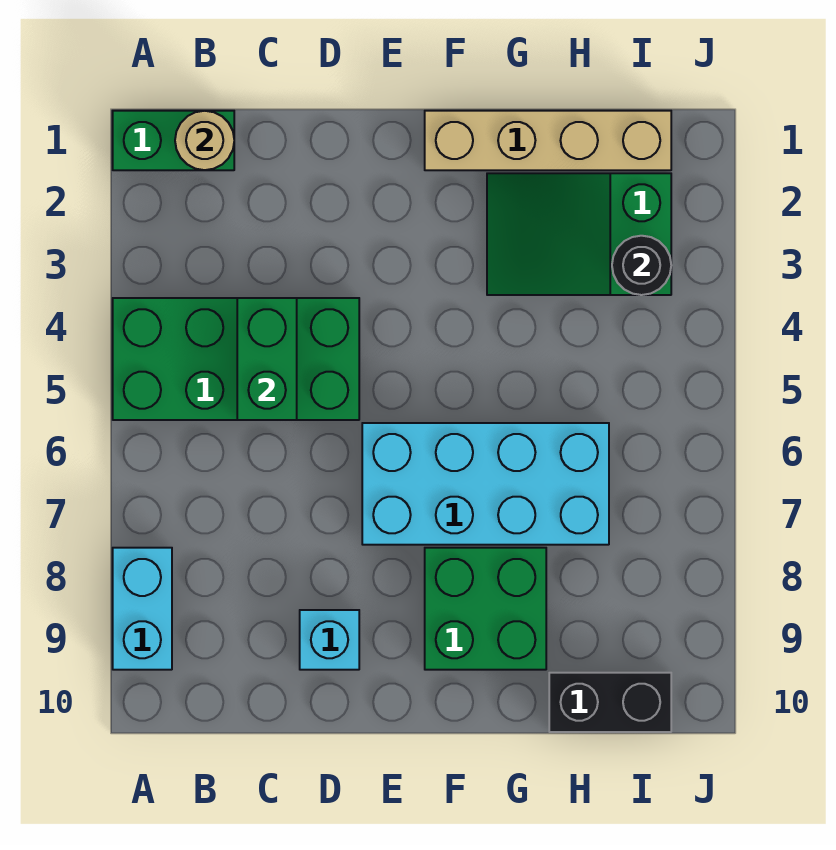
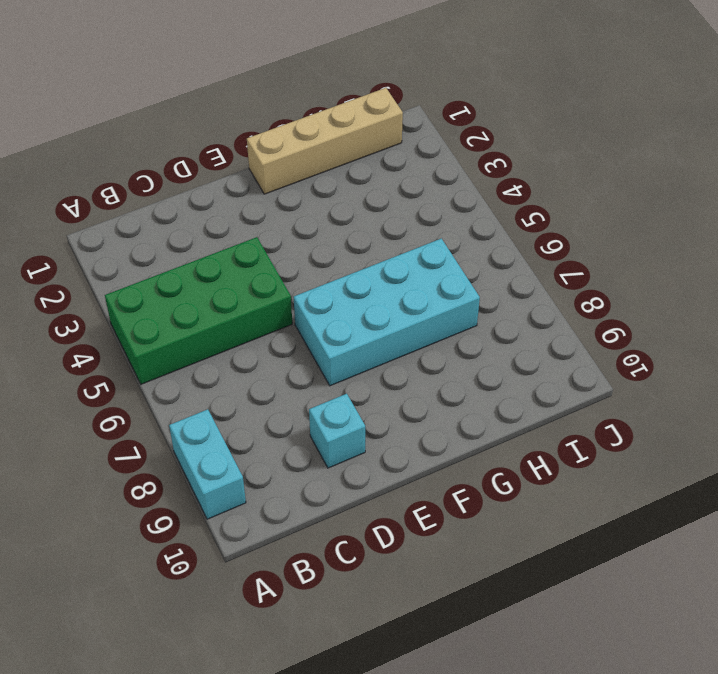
none -> green brick A1:B1 level 1
none -> green brick F8:G9 level 1
none -> green slope G2:I3 level 1 top I

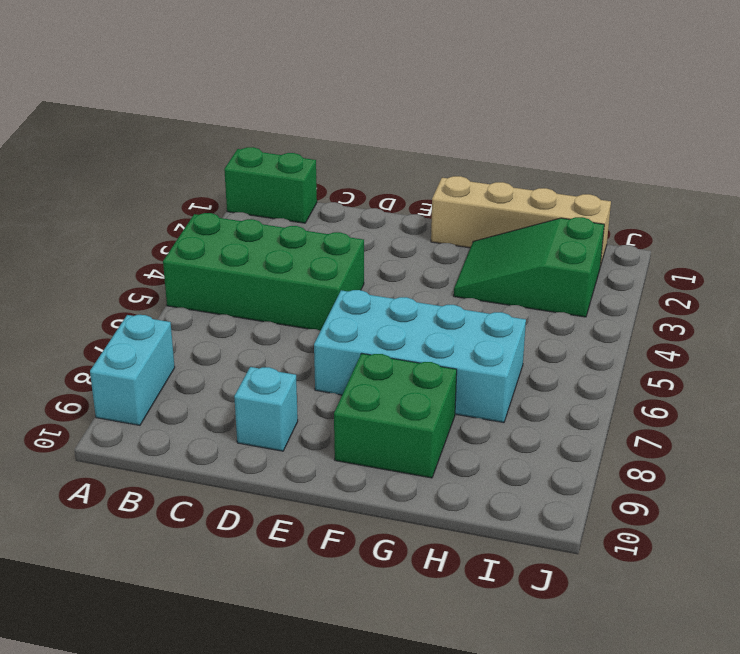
none -> black brick H10:I10 level 1
none -> tan round brick B1 level 2
none -> green brick C4:C5 level 2

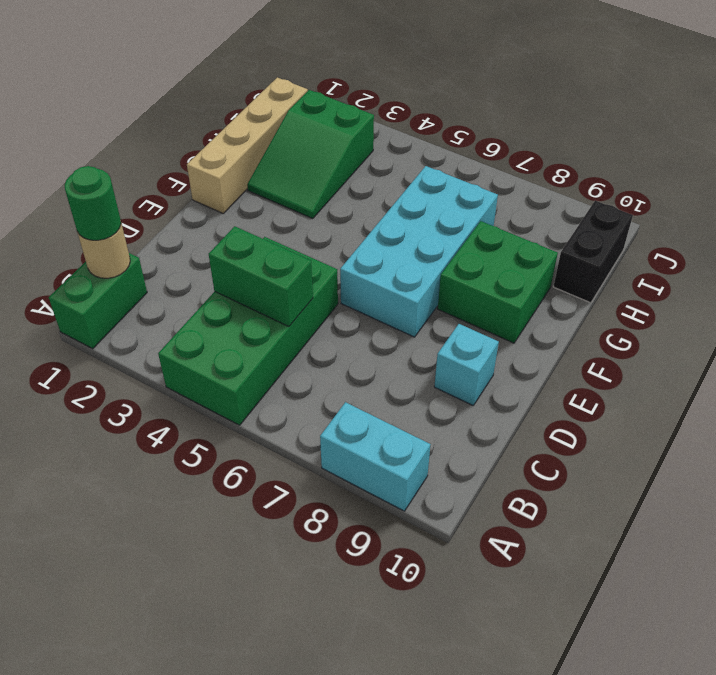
green round brick B1 level 3 -> none
none -> black round brick I3 level 2

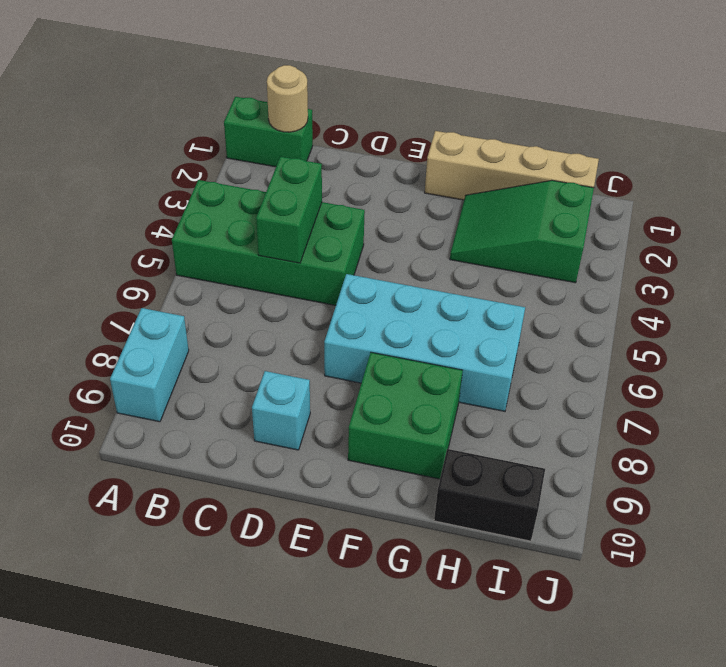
none -> black round brick I3 level 2

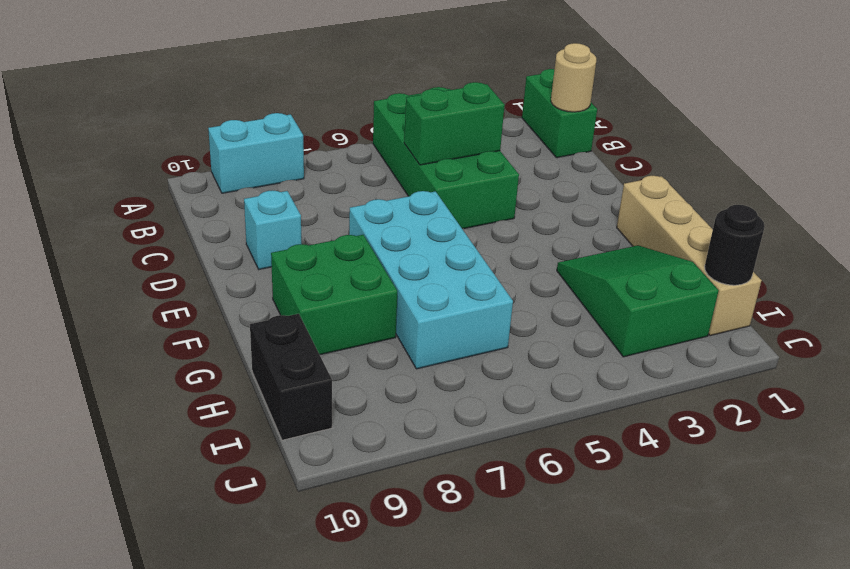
black round brick I1 level 2 -> black round brick I3 level 2

